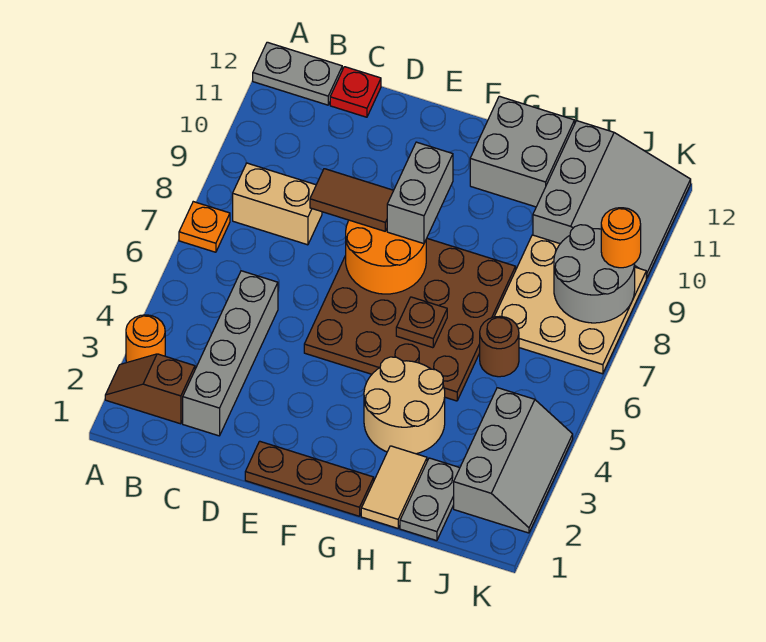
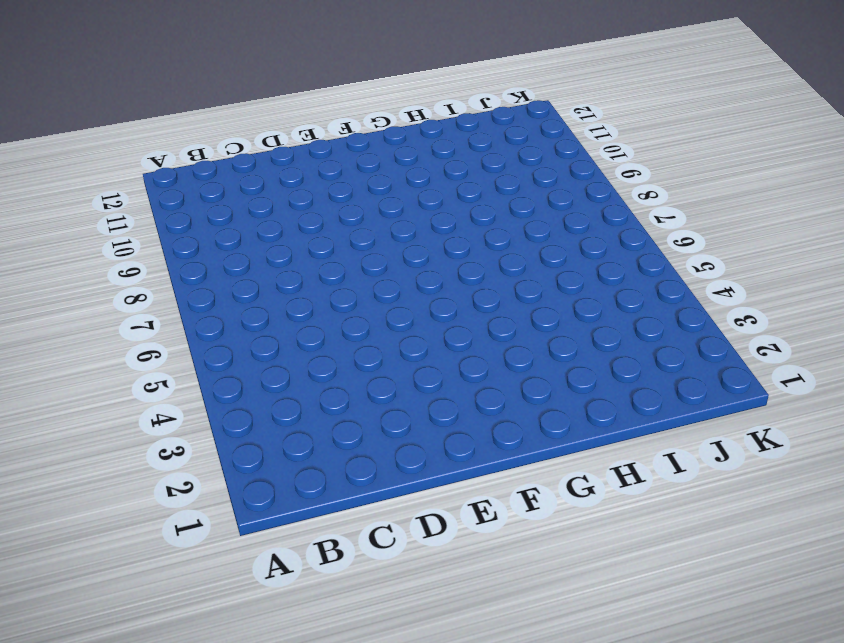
none -> brown slope A2:B2 level 1 top B
none -> orange round brick A3 level 1
none -> orange plate A7 level 1

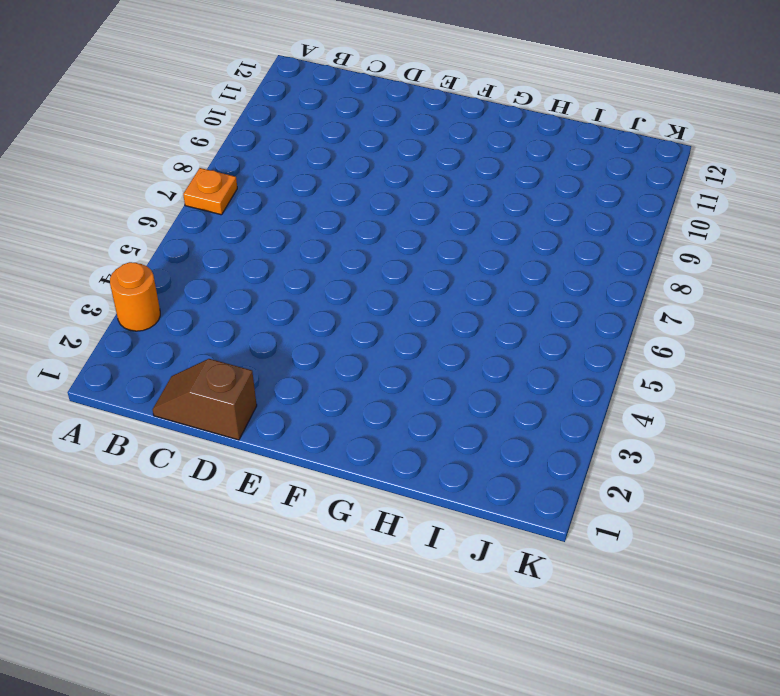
brown slope C1:D1 level 1 top D -> brown slope A2:B2 level 1 top B
none -> grey plate A12:B12 level 1
none -> tan brick B8:C8 level 1
none -> grey brick C2:C5 level 1

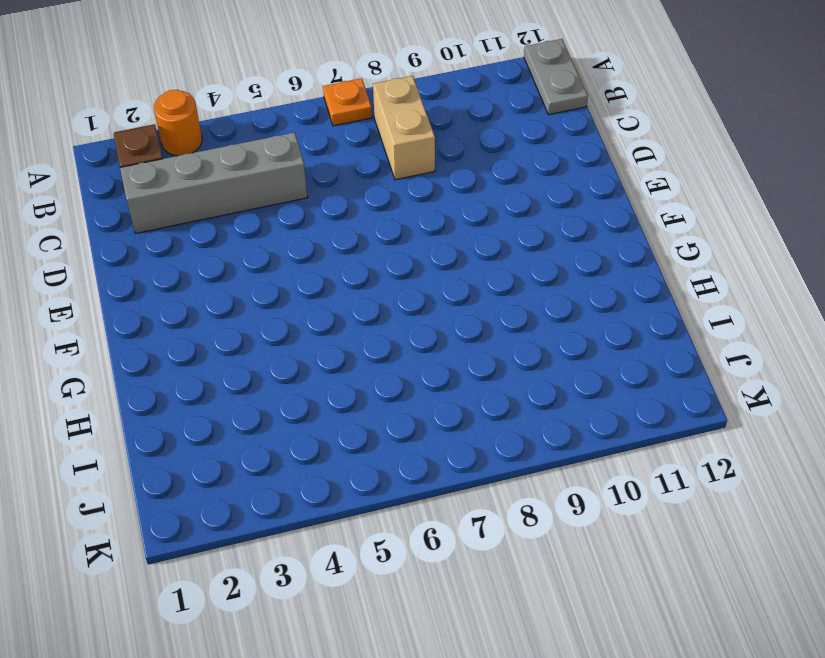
none -> red plate C12 level 1
none -> brown plate E1:G1 level 1
none -> brown plate E5:H8 level 1

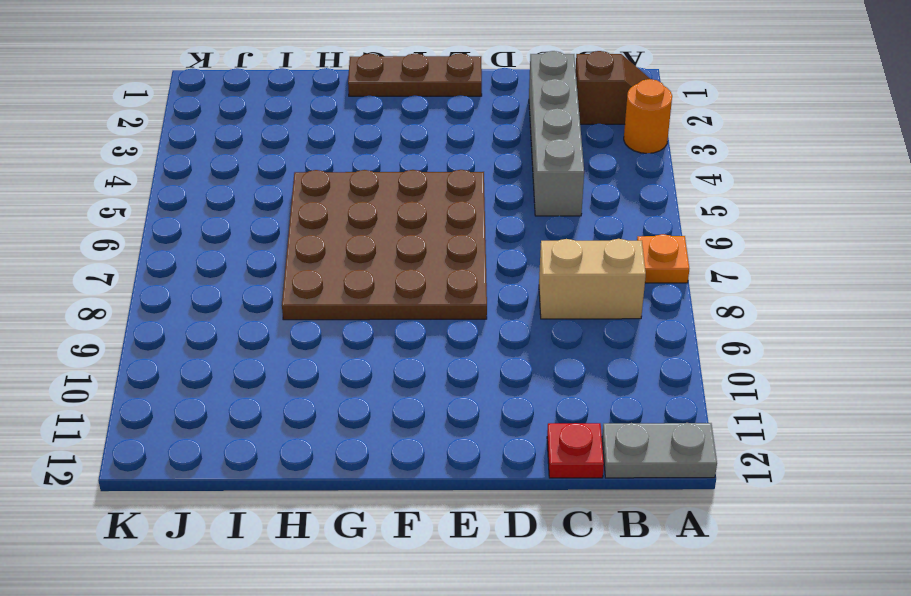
none -> tan round brick G3:H4 level 1
none -> grey brick G11:H12 level 1
none -> tan tile H1:H2 level 1

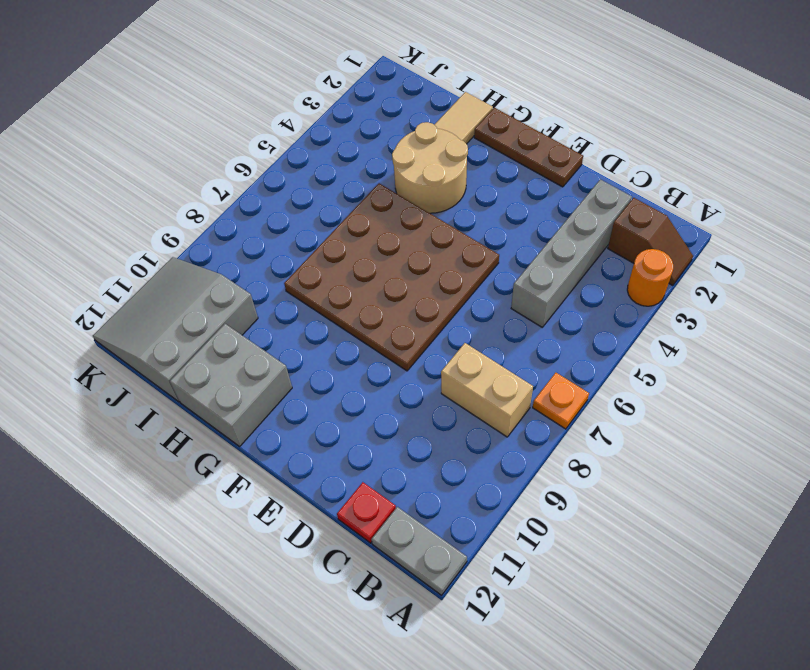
none -> grey plate I1:I2 level 1
none -> brown round brick I6 level 1
none -> tan plate I7:K9 level 1

